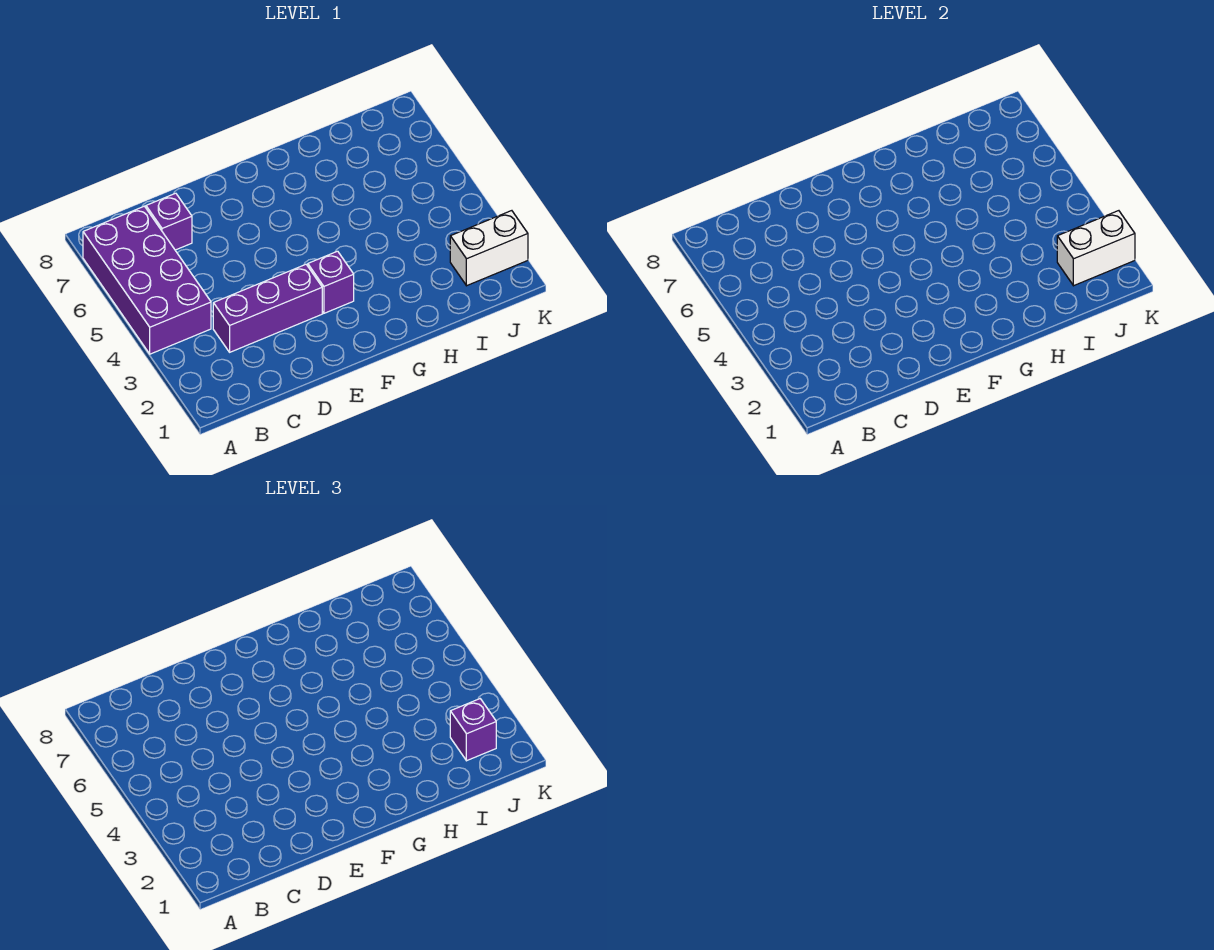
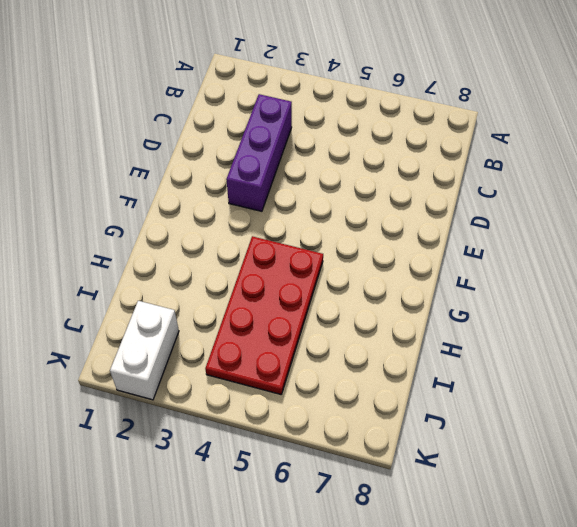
red plate G4:J5 level 1 -> none
none -> purple brick A4:B7 level 1
none -> purple brick C7 level 1

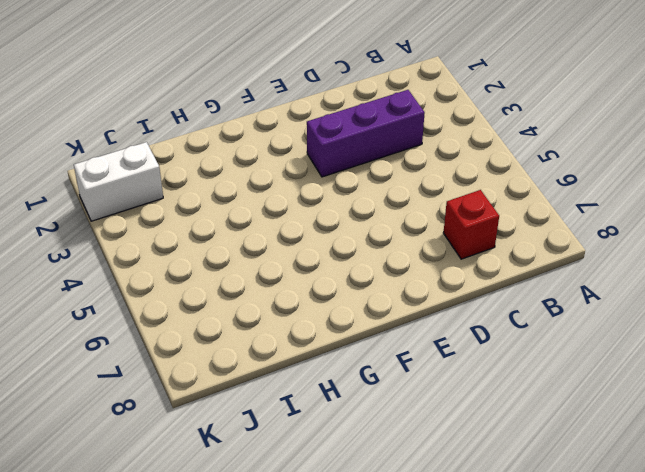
red brick C7 level 1 -> purple brick C7 level 1
none -> purple brick A4:B7 level 1
none -> purple brick F3 level 1

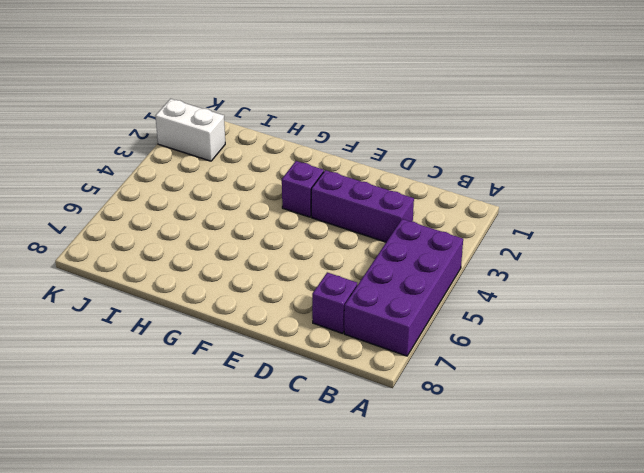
none -> white brick J2:K2 level 2
none -> purple brick J2 level 3

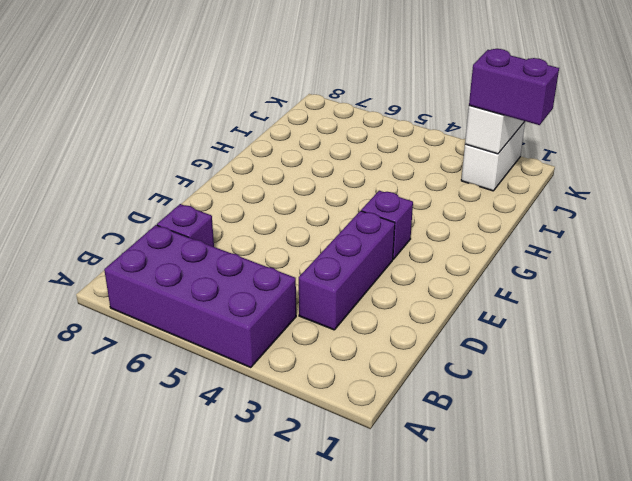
purple brick J1:J2 level 3 -> purple brick J2 level 3

